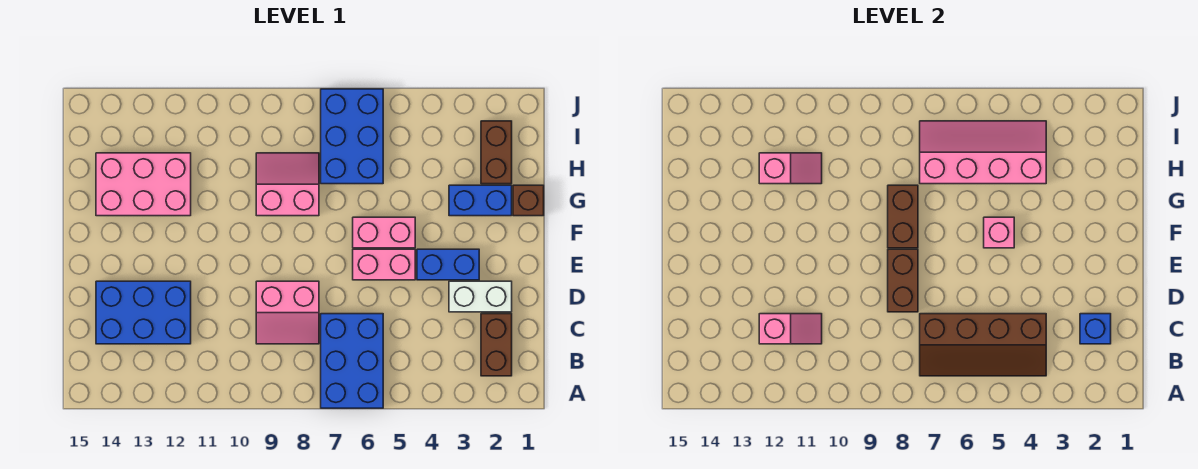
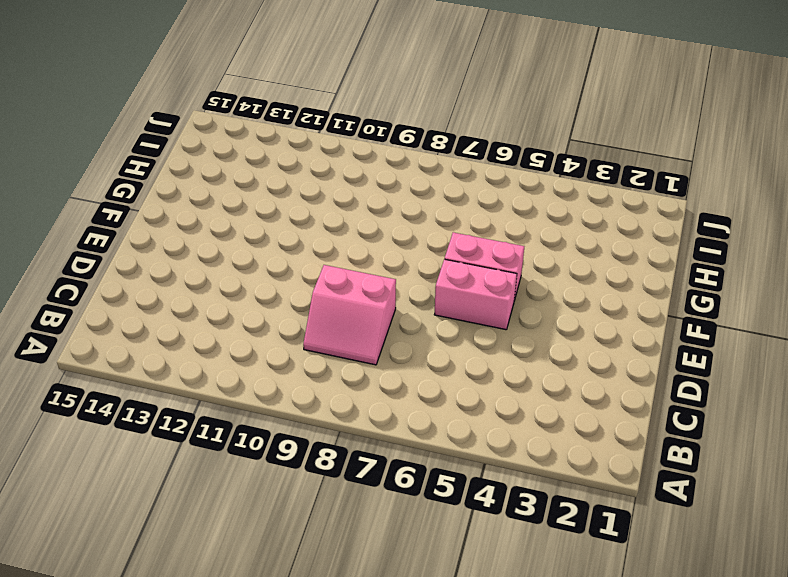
none -> blue brick A6:C7 level 1
none -> brown brick B2:C2 level 1
none -> blue brick C12:D14 level 1

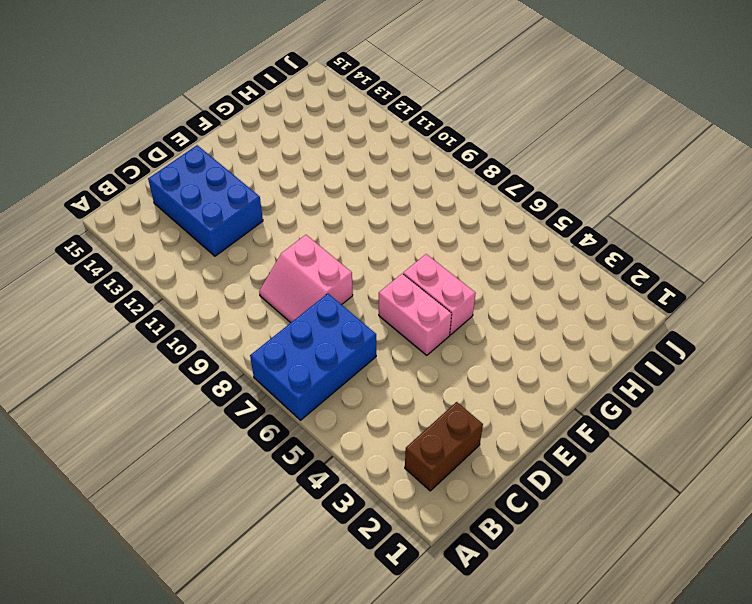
none -> white brick D2:D3 level 1
none -> blue brick E3:E4 level 1
none -> brown brick G1 level 1

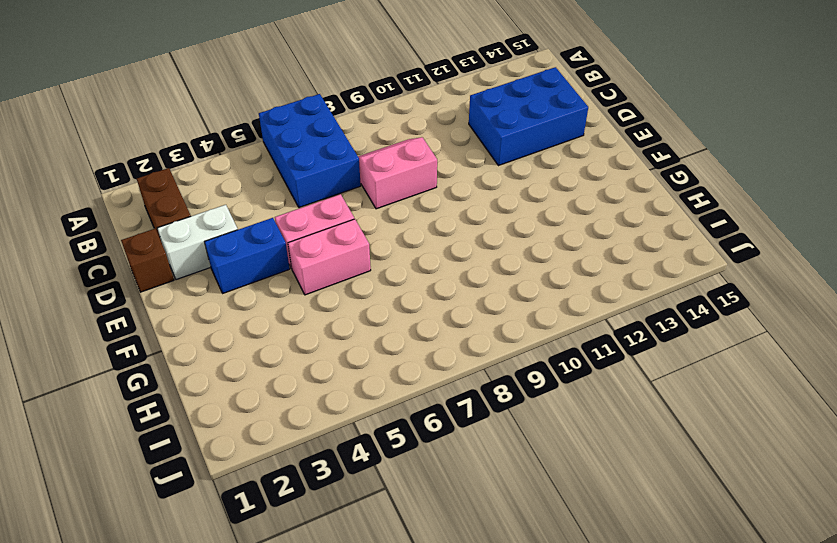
brown brick D1 level 1 -> brown brick G1 level 1
none -> blue brick G2:G3 level 1
none -> pink slope G8:H9 level 1 top G
none -> pink brick G12:H14 level 1

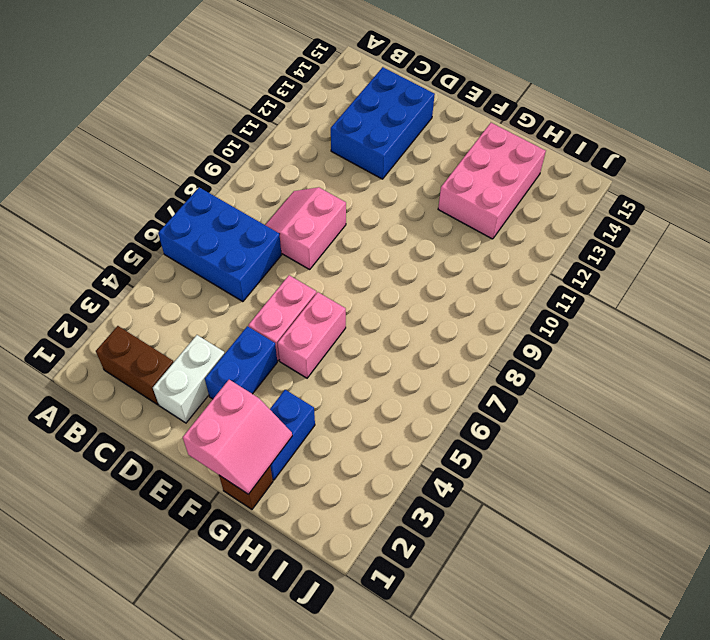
pink slope F1:G2 level 2 top F -> pink slope G8:H9 level 1 top G
none -> brown brick H2:I2 level 1
none -> blue brick H6:J7 level 1
none -> brown slope B4:C7 level 2 top C

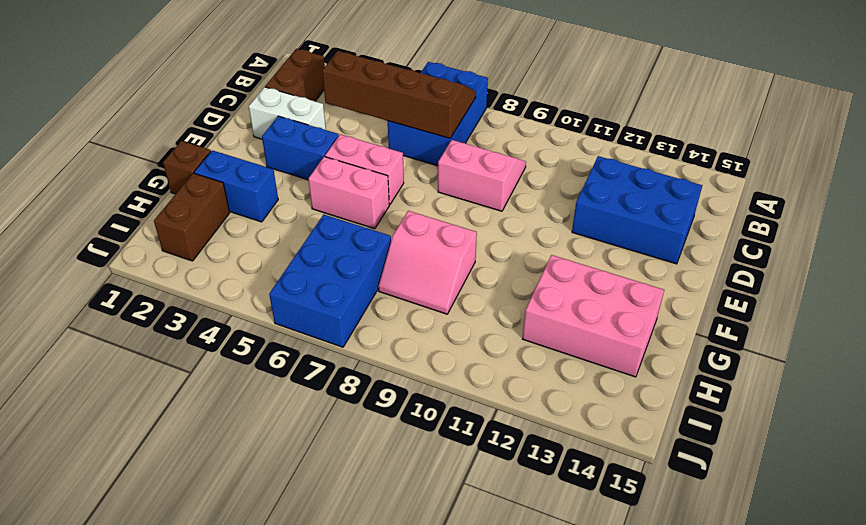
none -> blue brick C2 level 2
none -> pink slope C11:C12 level 2 top 12
none -> brown brick D8:E8 level 2

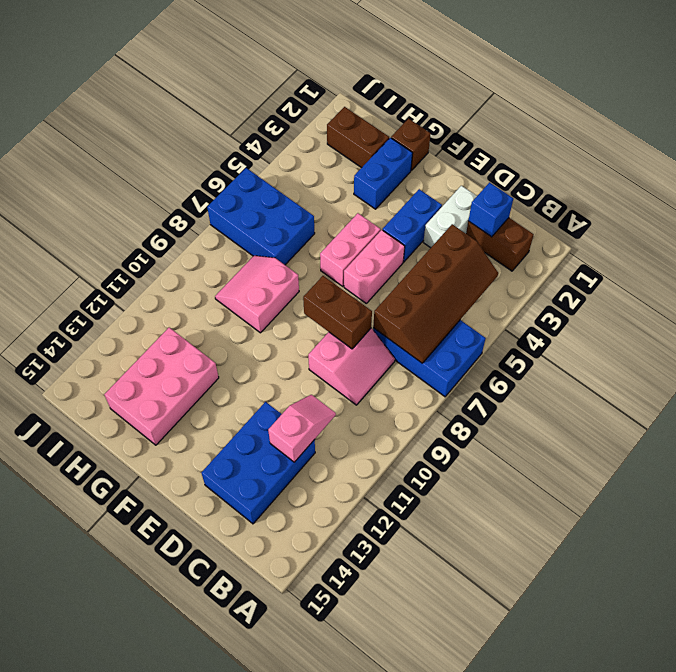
none -> pink brick F5 level 2
none -> brown brick F8:G8 level 2
none -> pink slope H4:I7 level 2 top H

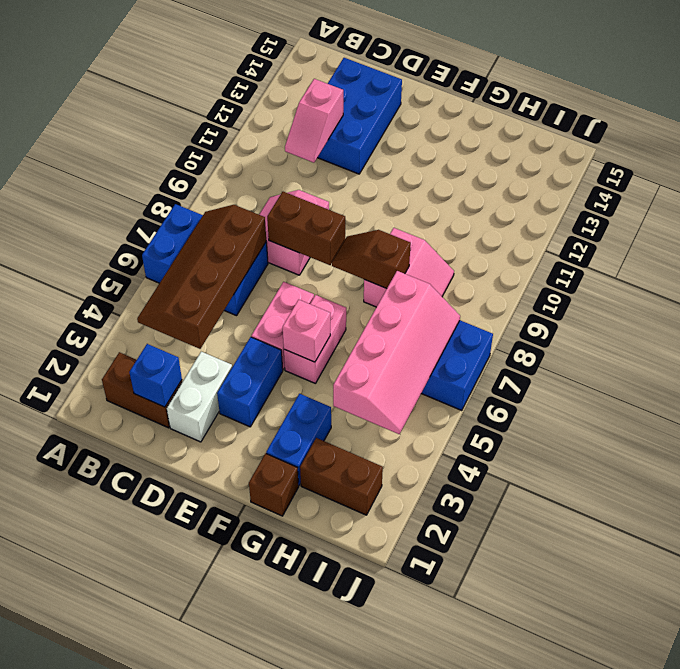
brown slope F8:G8 level 2 top G -> brown brick F8:G8 level 2
none -> pink brick G12:H14 level 1
none -> pink slope H11:H12 level 2 top 12

